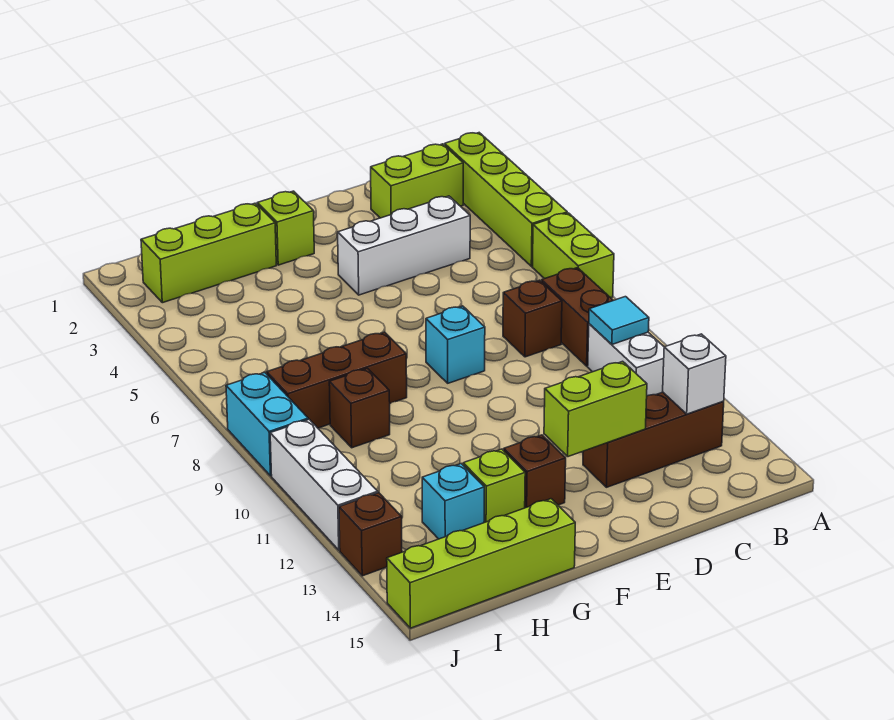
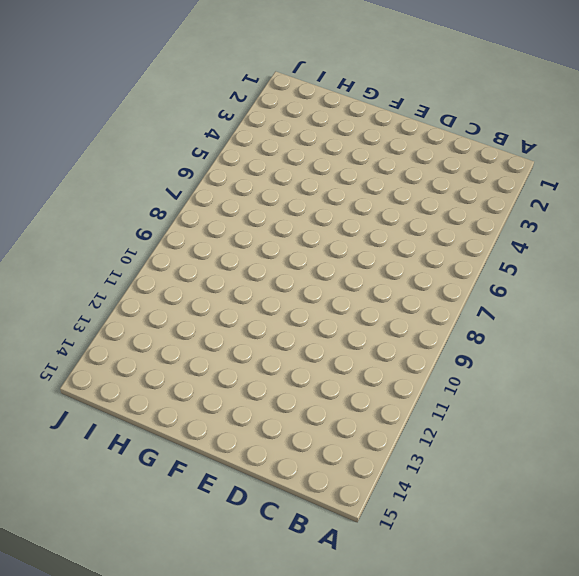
none -> lime brick A2:A5 level 1
none -> lime brick A6:A7 level 1
none -> lime brick B2:C2 level 1

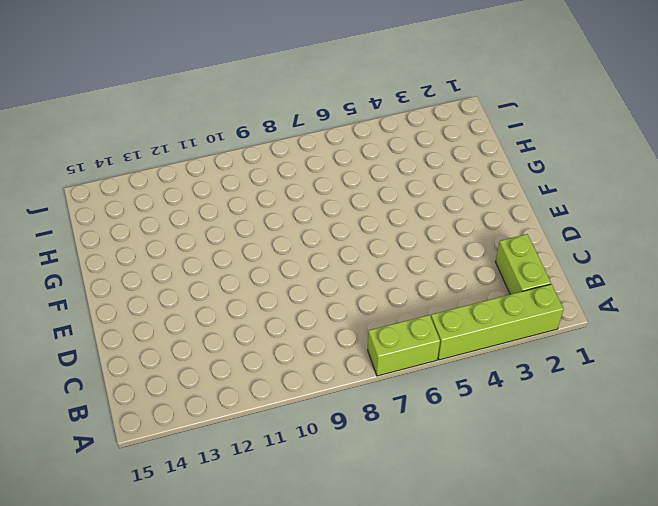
none -> brown brick B8:B9 level 1
none -> white brick B10:B11 level 1
none -> brown brick B13:D13 level 1

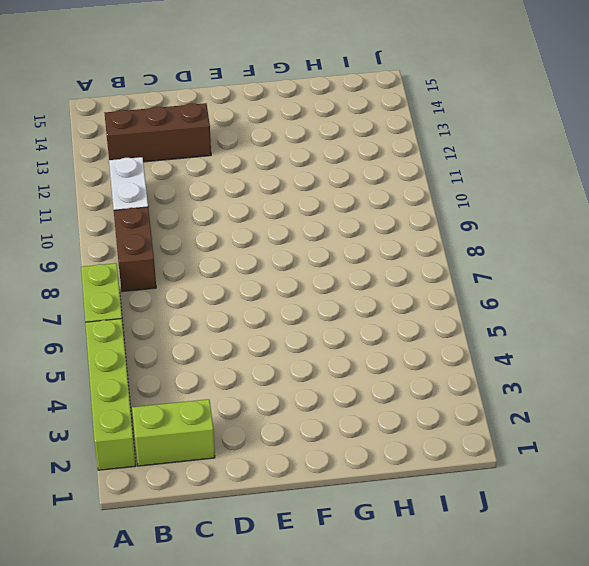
none -> white brick C4:E4 level 1
none -> brown brick C8 level 1
none -> cyan brick E8 level 1

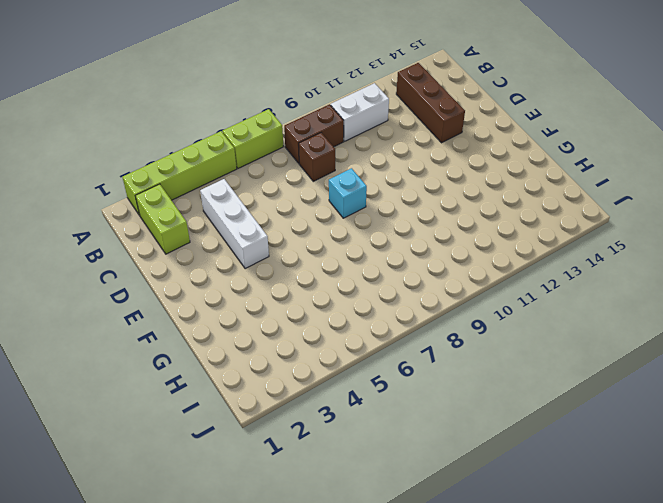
none -> lime brick F2 level 1
none -> brown brick F13 level 1
none -> lime brick G2:I2 level 1

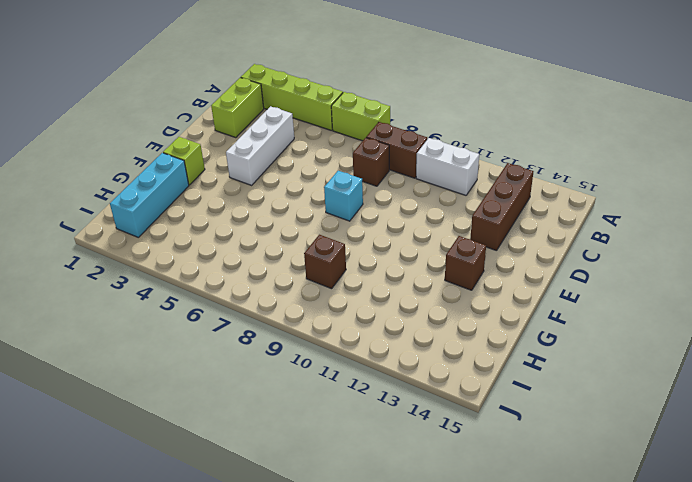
cyan brick G2:I2 level 1 -> lime brick G2:I2 level 1
none -> brown brick G8:I8 level 1
none -> lime brick G13 level 1
none -> lime brick G15:J15 level 1

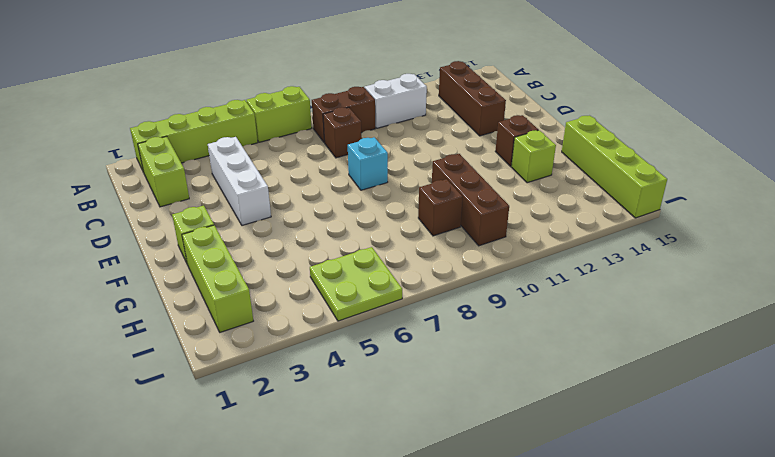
brown brick G10:I10 level 1 -> brown brick G8:I8 level 1
lime plate I5:J6 level 1 -> none
none -> cyan brick H13 level 1
none -> cyan brick J8:J9 level 1
none -> white brick J10:J12 level 1

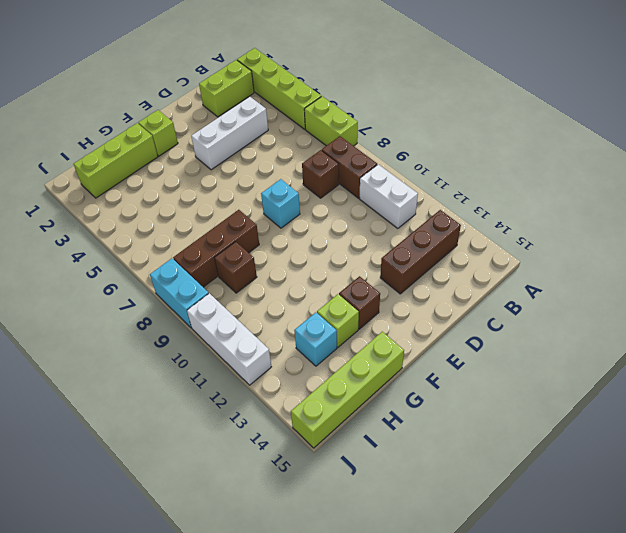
none -> brown brick J13 level 1
none -> cyan tile B10 level 2
none -> white brick B13 level 2

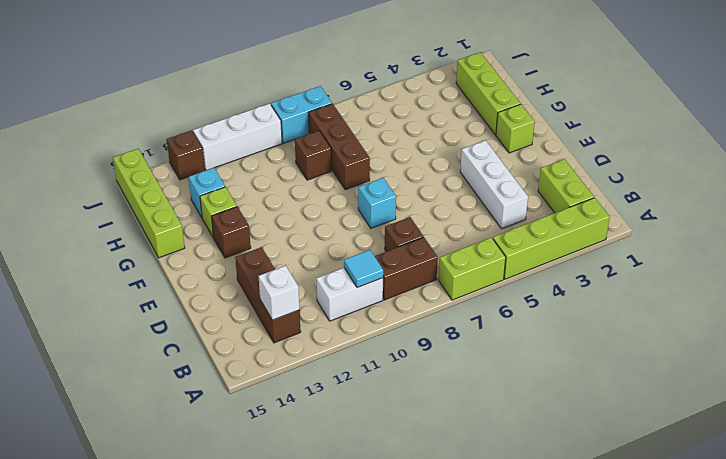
none -> lime brick D13:E13 level 2

